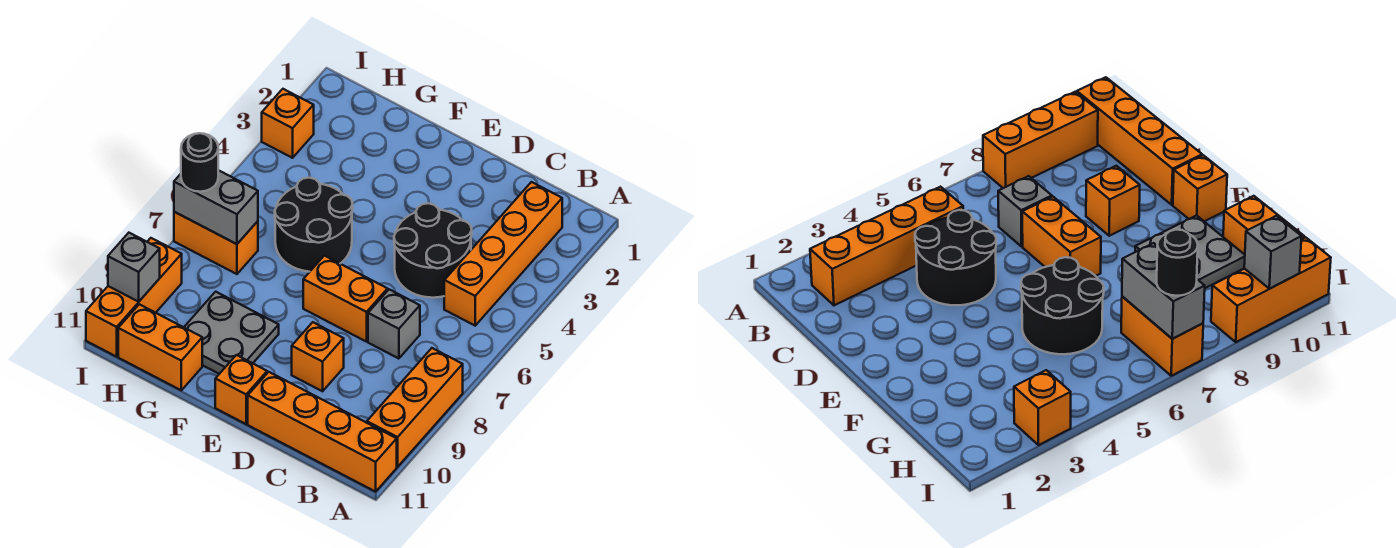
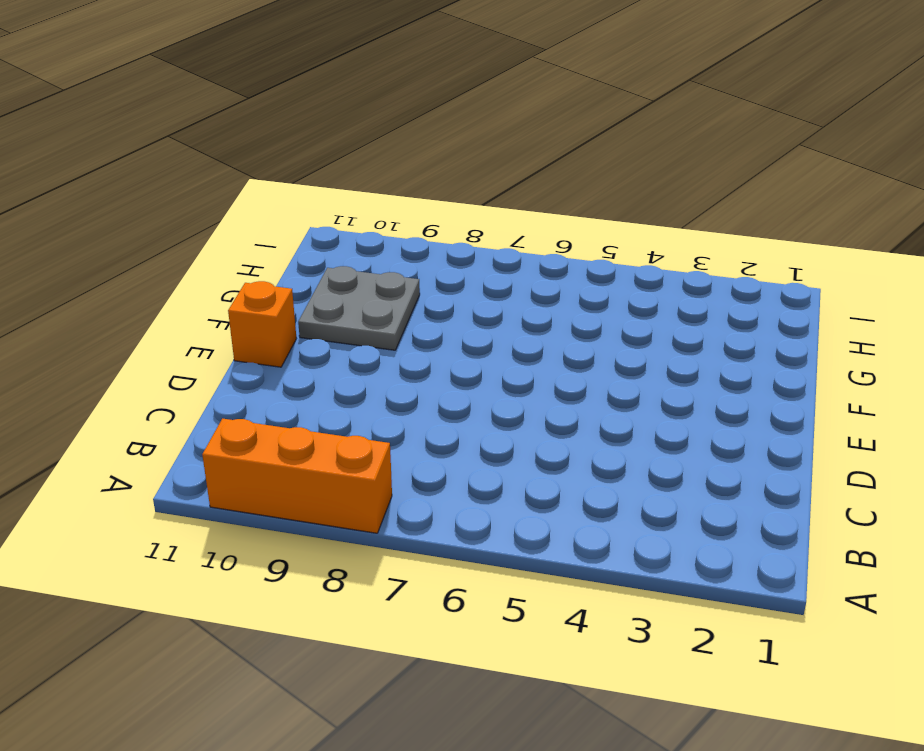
none -> orange brick A11:D11 level 1
none -> orange brick B2:B5 level 1
none -> black round brick C4:D5 level 1

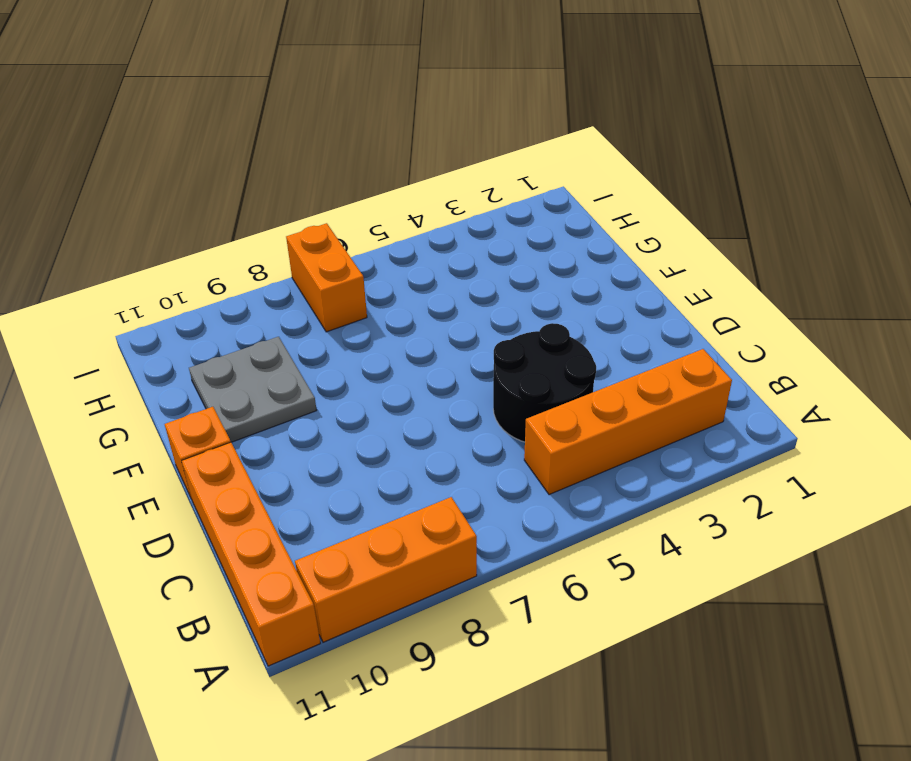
none -> grey brick C7 level 1
none -> orange brick D7:E7 level 1
none -> orange brick D9 level 1

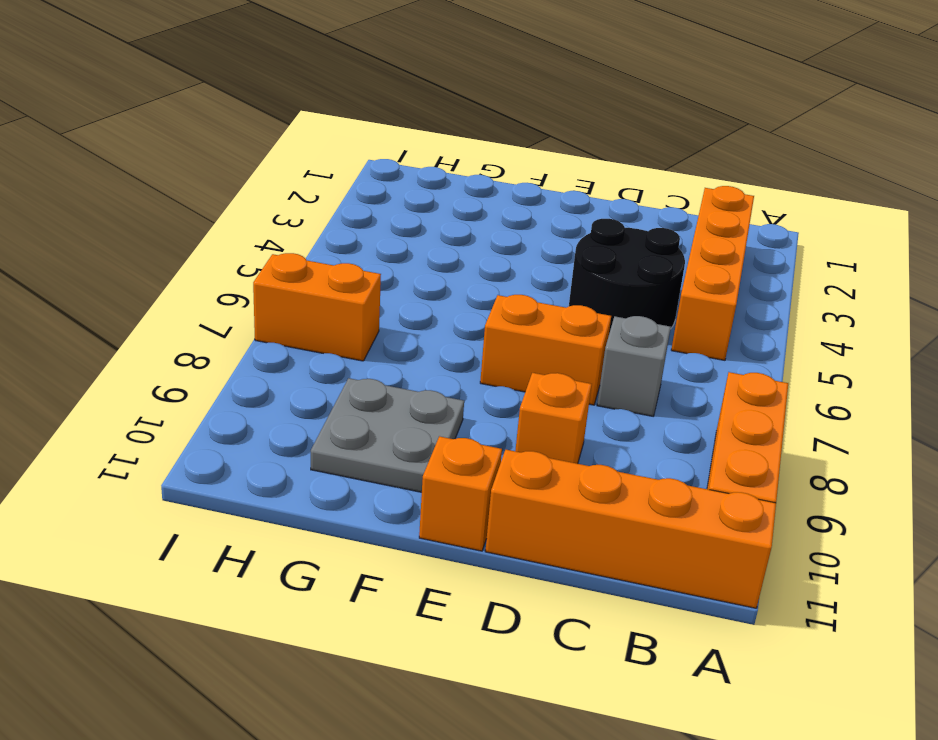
none -> black round brick F5:G6 level 1
none -> orange brick G11:H11 level 1
none -> orange brick I3 level 1

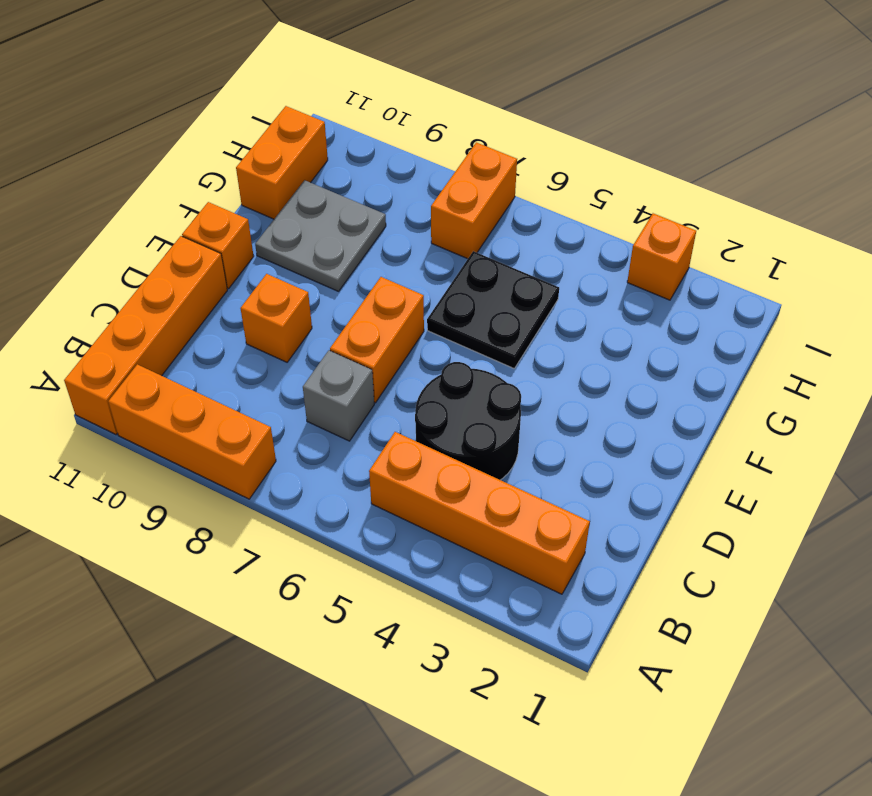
black plate F5:G6 level 1 -> black round brick F5:G6 level 1
none -> orange brick I9:I11 level 1
none -> grey brick H7:I7 level 2
none -> grey brick I10 level 2

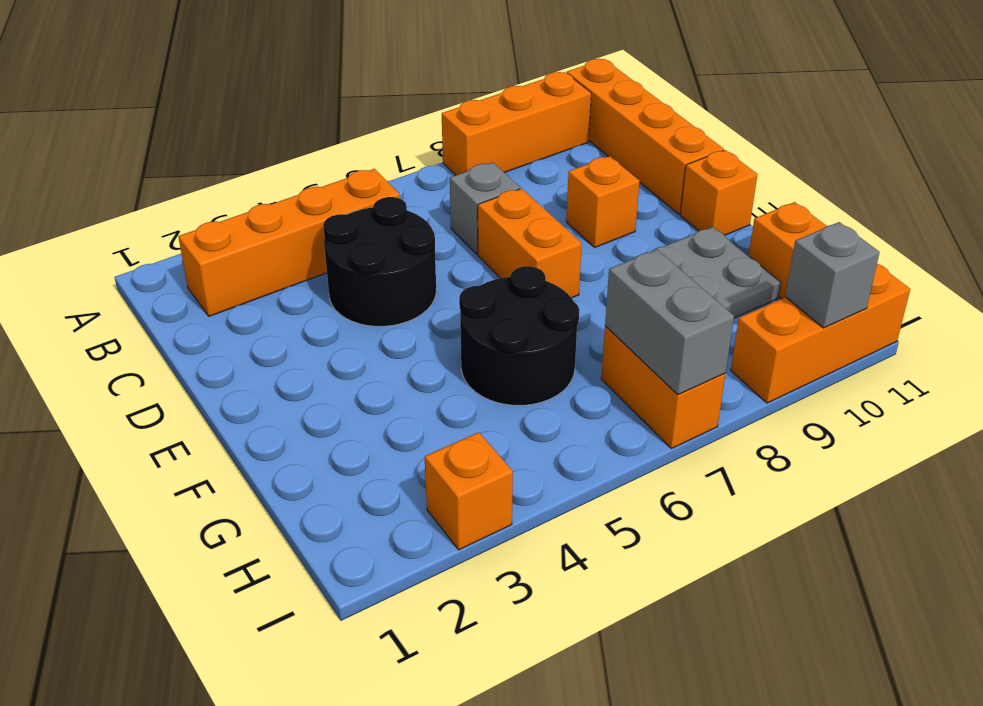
none -> black round brick I7 level 3

